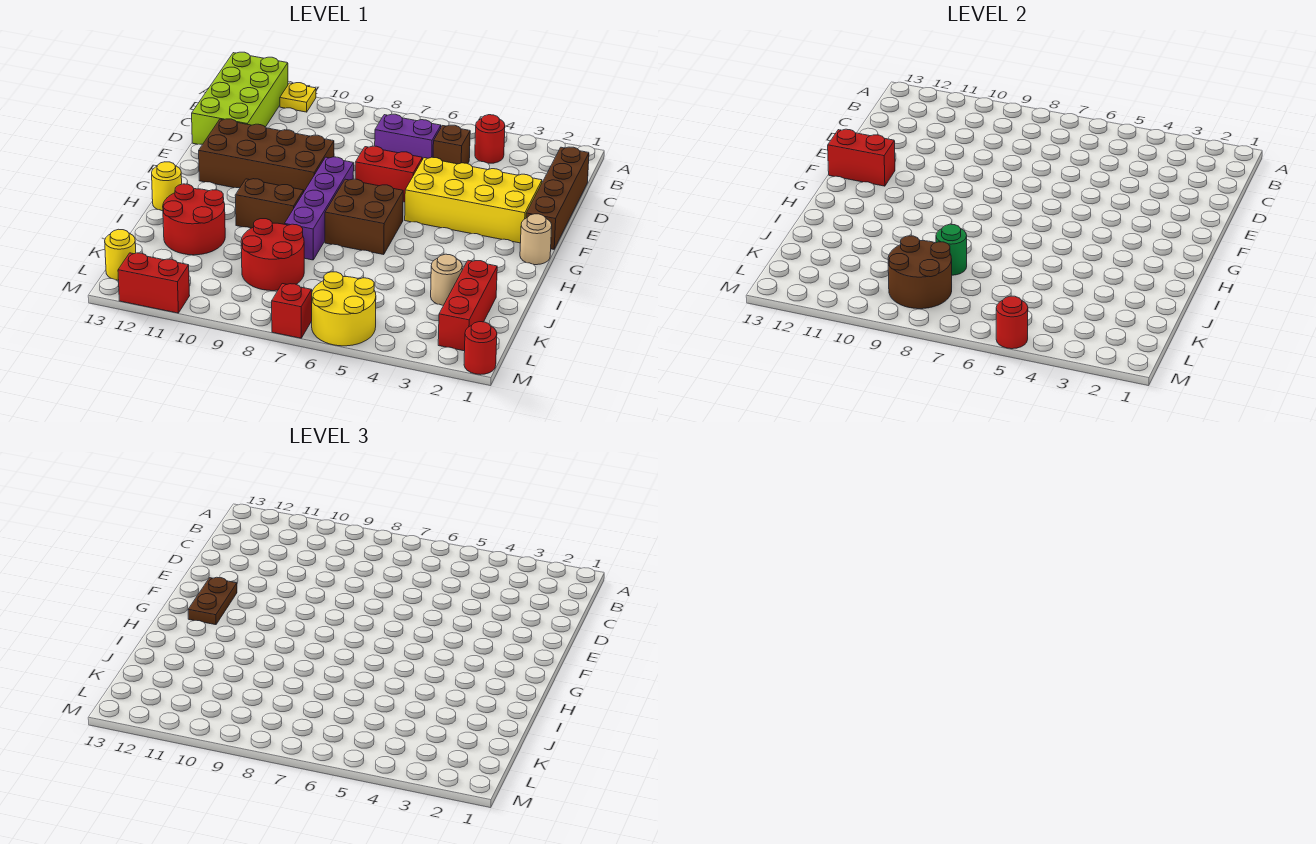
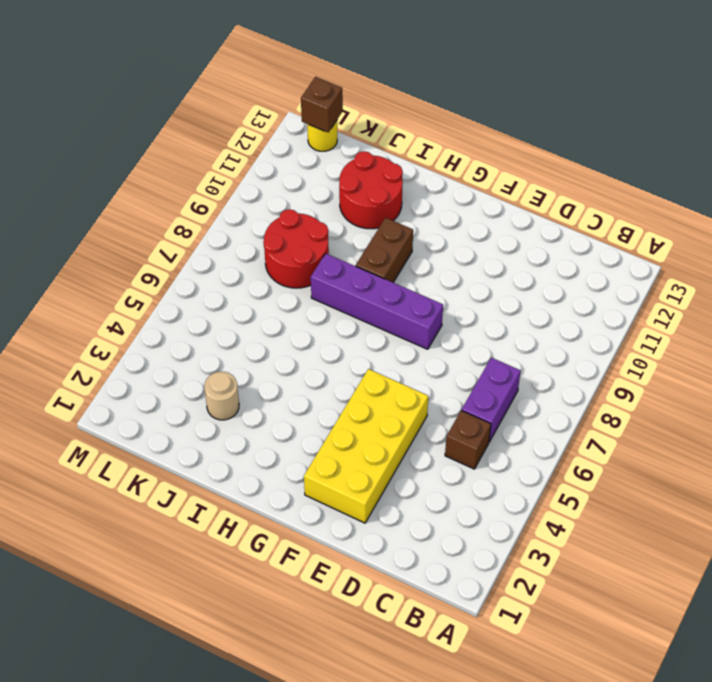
brown brick L13 level 2 -> none
none -> yellow plate A11 level 1
none -> lime brick A12:D13 level 1
none -> red round brick B4 level 1

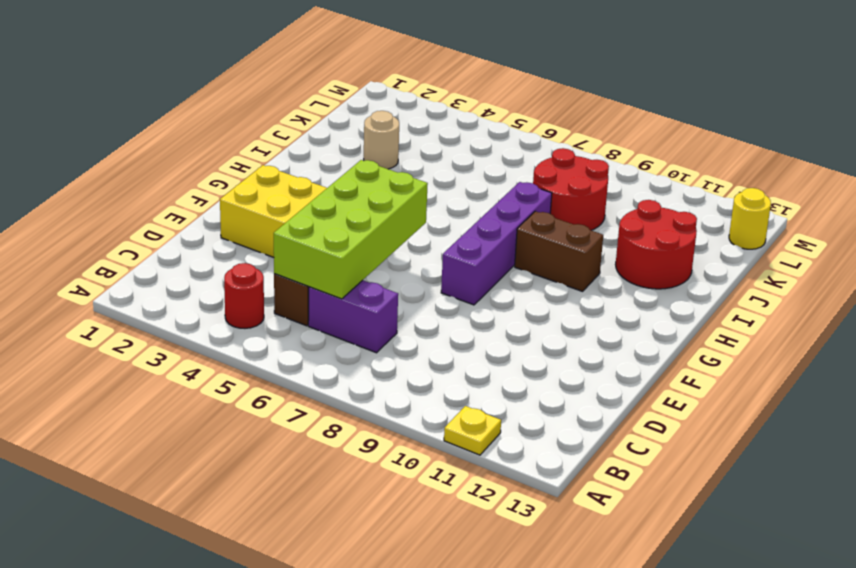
lime brick C5:F6 level 2 -> lime brick A12:D13 level 1
none -> brown brick C1:F1 level 1
none -> red brick E6:E7 level 1
none -> brown brick E9:F12 level 1

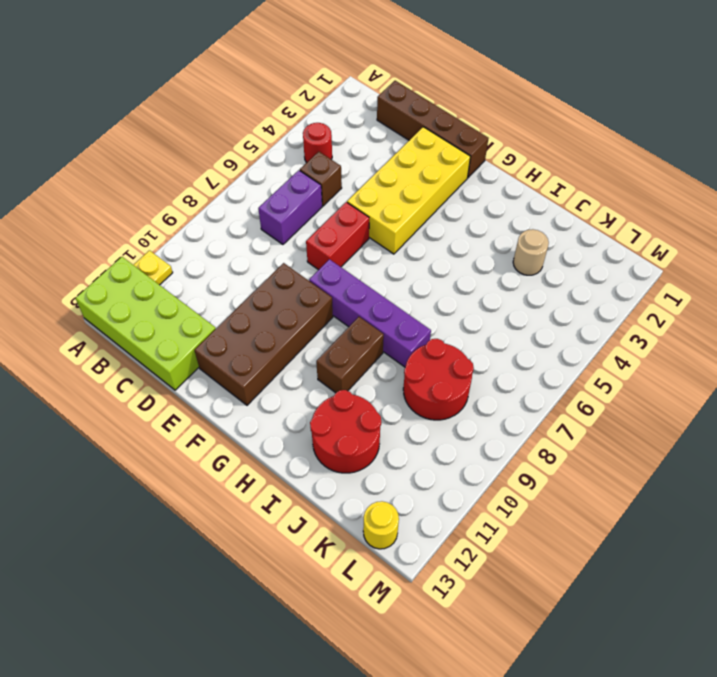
none -> tan round brick G1 level 1
none -> brown brick G6:H7 level 1
none -> yellow round brick H13 level 1

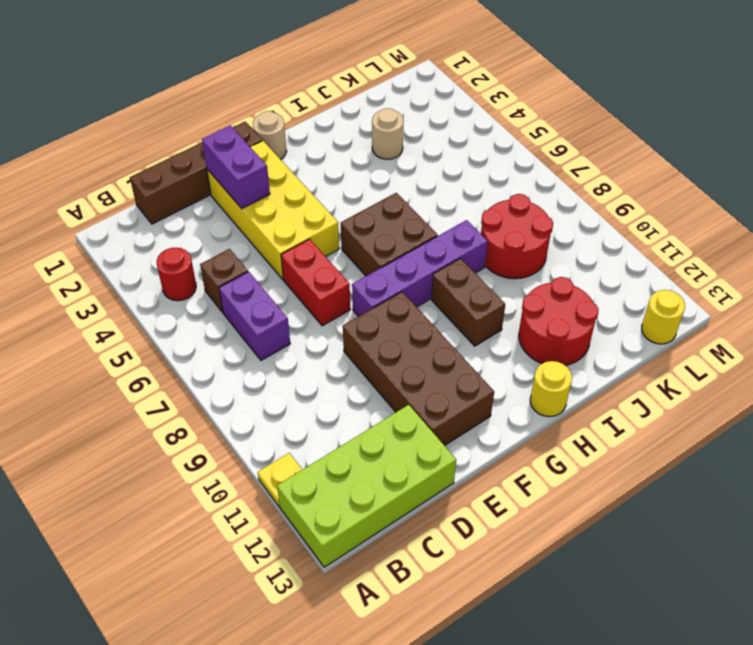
purple brick E2:E3 level 2 -> none
none -> red brick J2:L2 level 1
none -> yellow round brick L5:M6 level 1
none -> red round brick M1 level 1

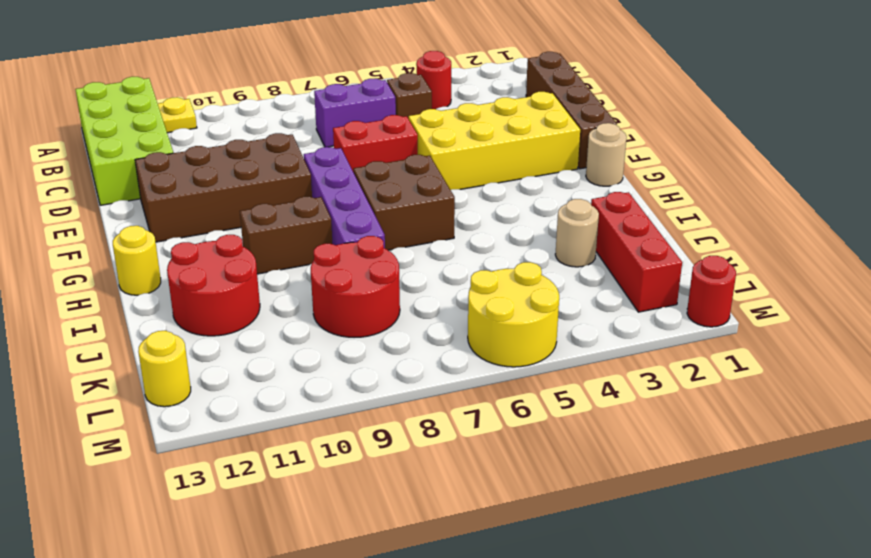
none -> red brick M7 level 1
none -> red brick M11:M12 level 1
none -> red brick F12:F13 level 2

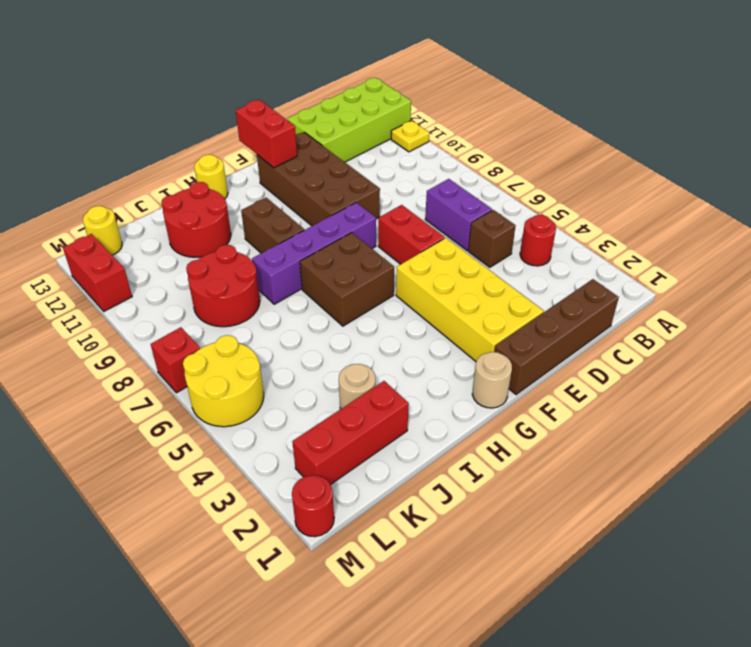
none -> green round brick J8 level 2
none -> brown round brick K8:L9 level 2
none -> red round brick M5 level 2

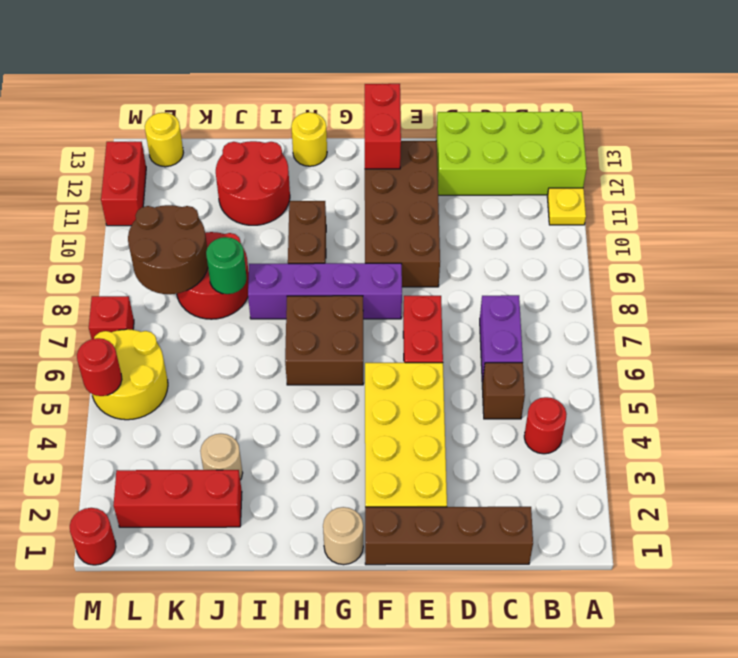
none -> brown plate F12:G12 level 3

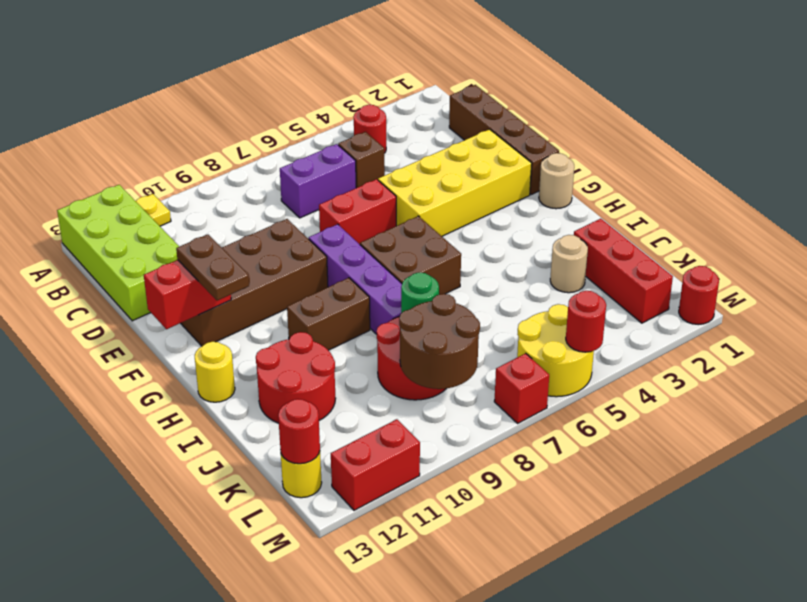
red round brick L13 level 2 -> none

